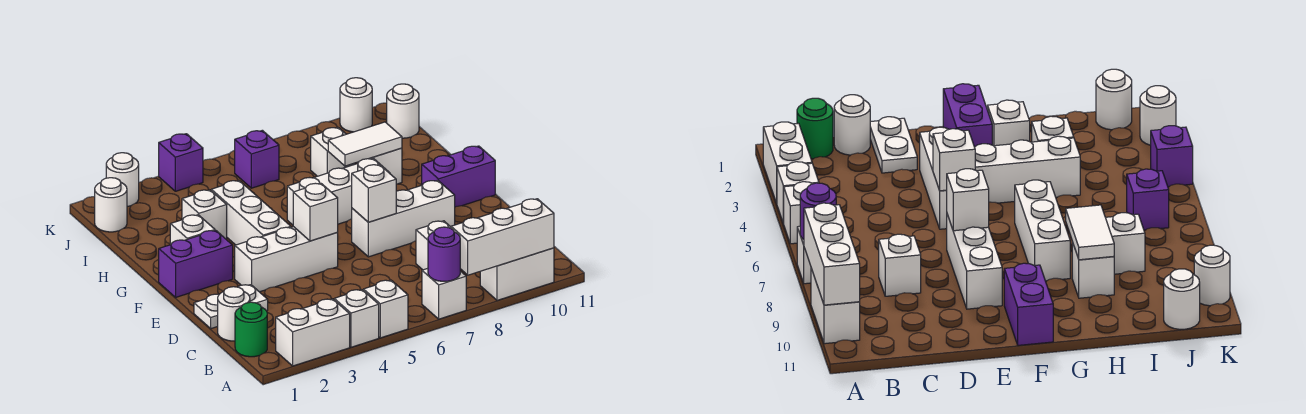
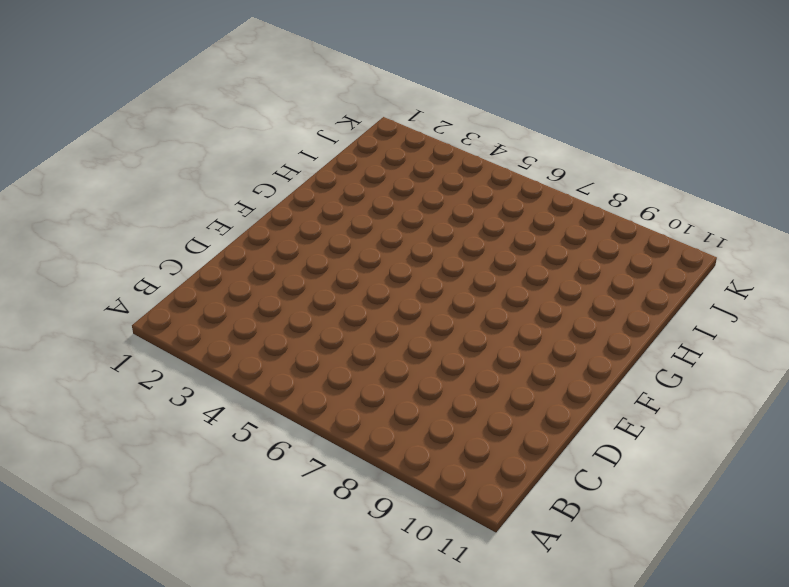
none -> white brick A2:A3 level 1
none -> white brick A4 level 1
none -> white brick A5 level 1
none -> white brick A7 level 1

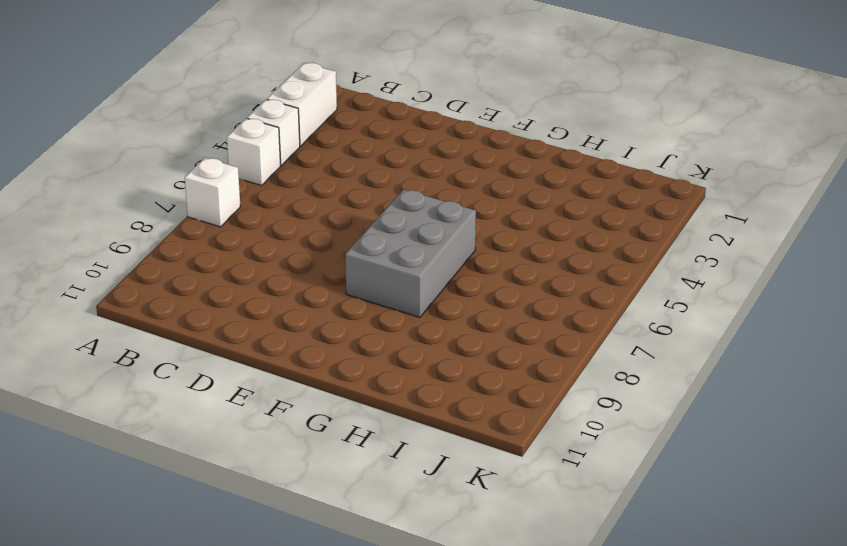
grey brick F6:G8 level 1 -> white brick G6:G8 level 1
none -> white brick A9:A10 level 1
none -> green round brick B1 level 1
none -> white round brick C1 level 1
none -> white brick C8 level 1

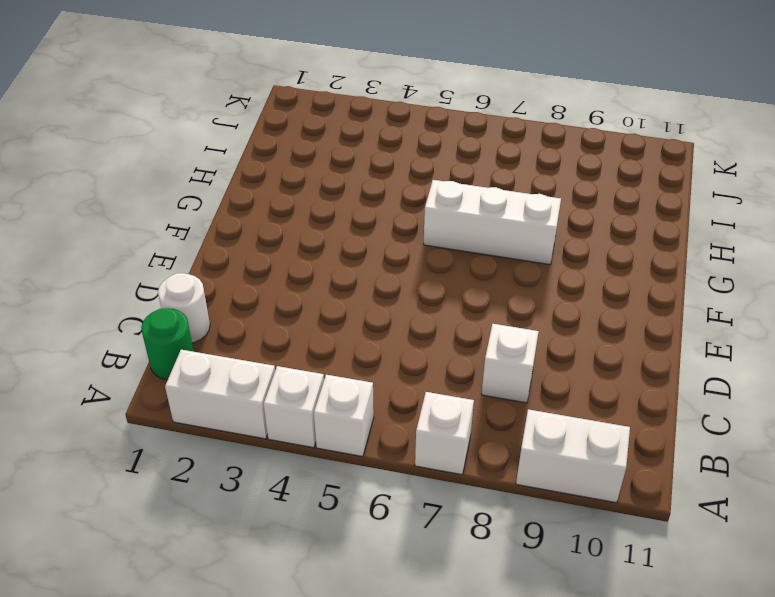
none -> white plate D1:D2 level 1
none -> white brick E3:E5 level 1
none -> white brick E7:E9 level 1
none -> purple brick F1:F2 level 1

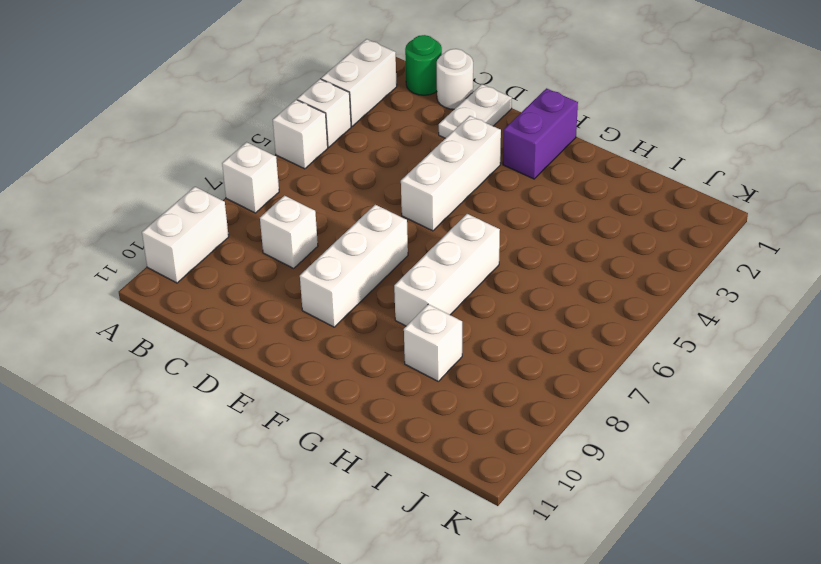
none -> white brick F4:H4 level 1
none -> purple brick F10:F11 level 1
none -> white brick G2 level 1
none -> white brick H3 level 1

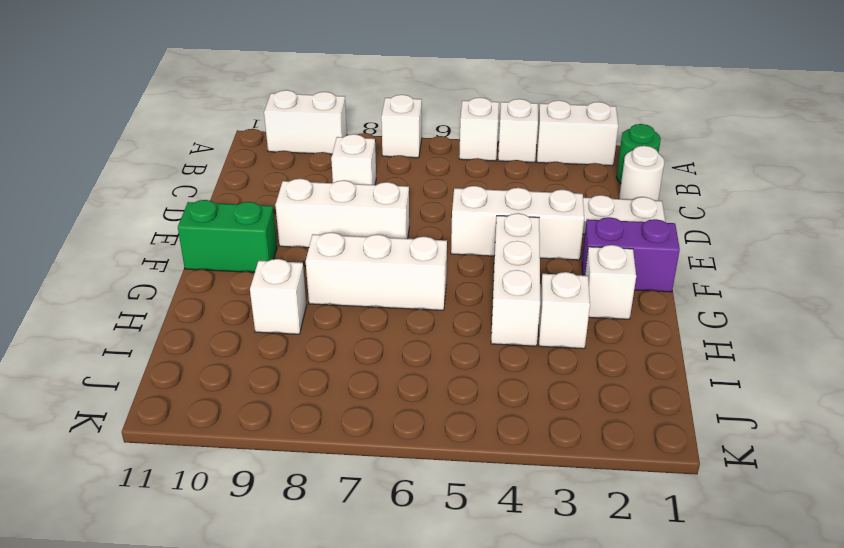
green brick F10:F11 level 1 -> purple brick F10:F11 level 1
none -> white brick I8 level 1
none -> white round brick J1 level 1
none -> purple brick J6 level 1
none -> white round brick J11 level 1

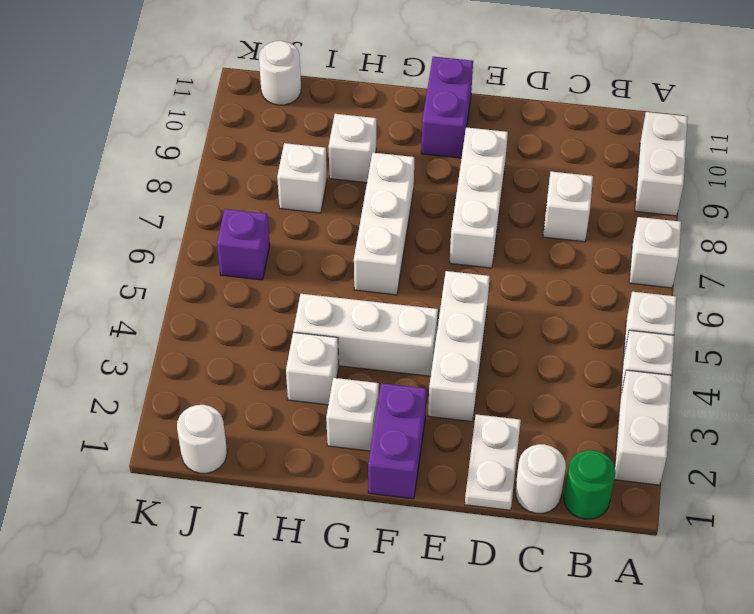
none -> white round brick K2 level 1
none -> purple brick K4 level 1
none -> white round brick K10 level 1
none -> purple round brick A7 level 2

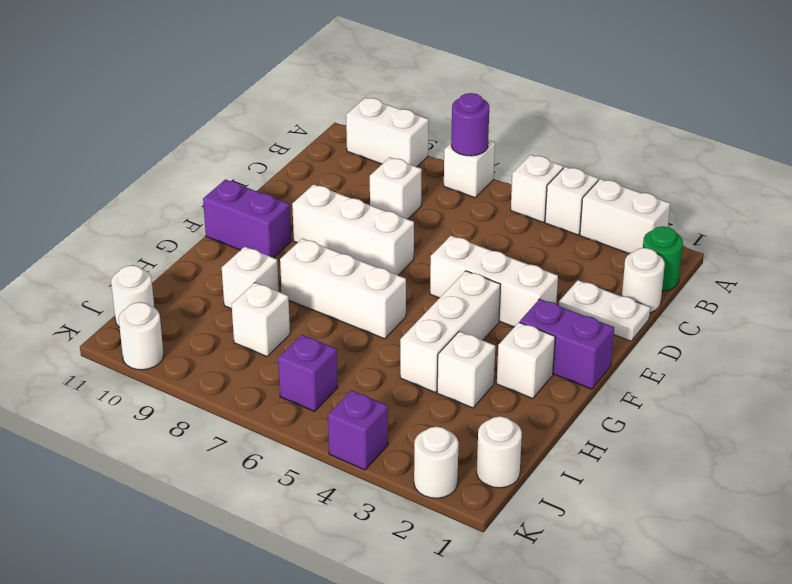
none -> white brick A8:A10 level 2
none -> white brick E5 level 2
none -> white brick E7 level 2
none -> white tile H8:H9 level 2

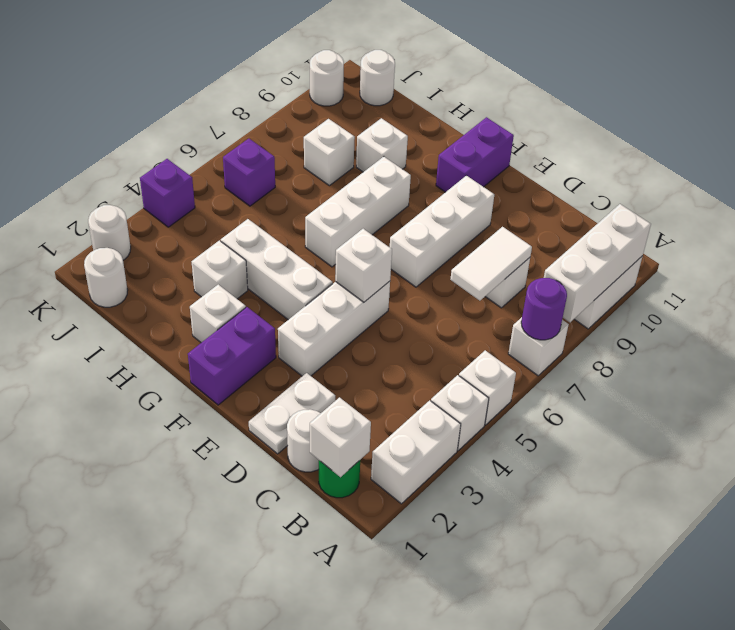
white brick B1 level 2 -> white brick E7 level 2
white tile C7:C8 level 2 -> white tile H8:H9 level 2

